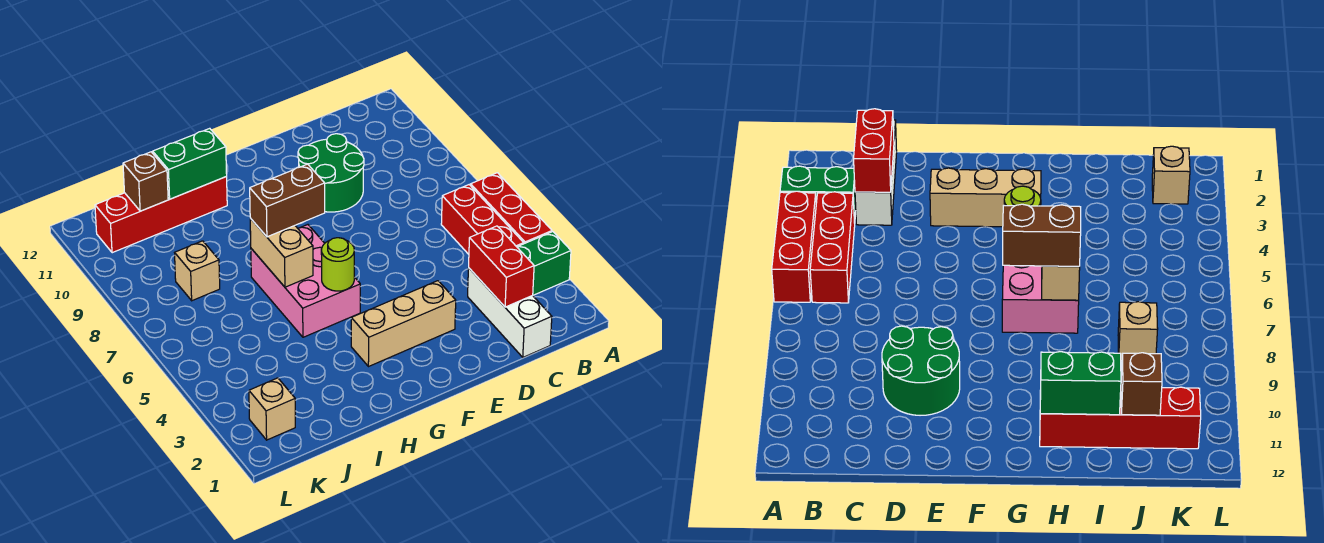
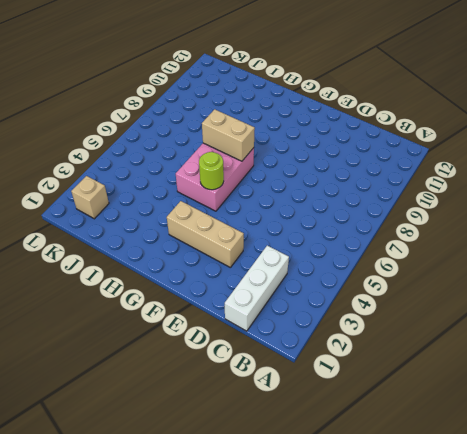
tan brick G7:H7 level 2 -> tan brick H6:H7 level 2
none -> green brick A3:B3 level 1
none -> red brick A4:A6 level 1
none -> red brick B4:B6 level 1

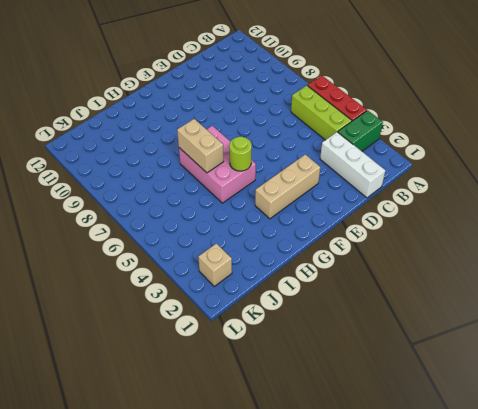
lime brick B4:B6 level 1 -> red brick B4:B6 level 1
none -> green round brick D9:E10 level 1
none -> red brick H11:K11 level 1
none -> tan brick J8 level 1

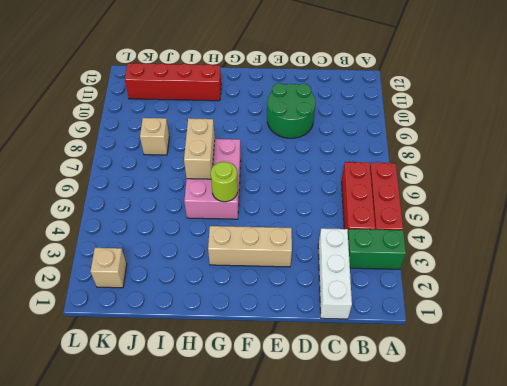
none -> red brick C2:C3 level 2
none -> green brick H11:I11 level 2
none -> brown brick J11 level 2

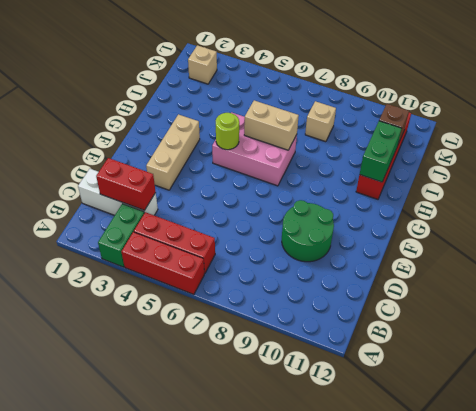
none -> brown brick G7:H7 level 3

